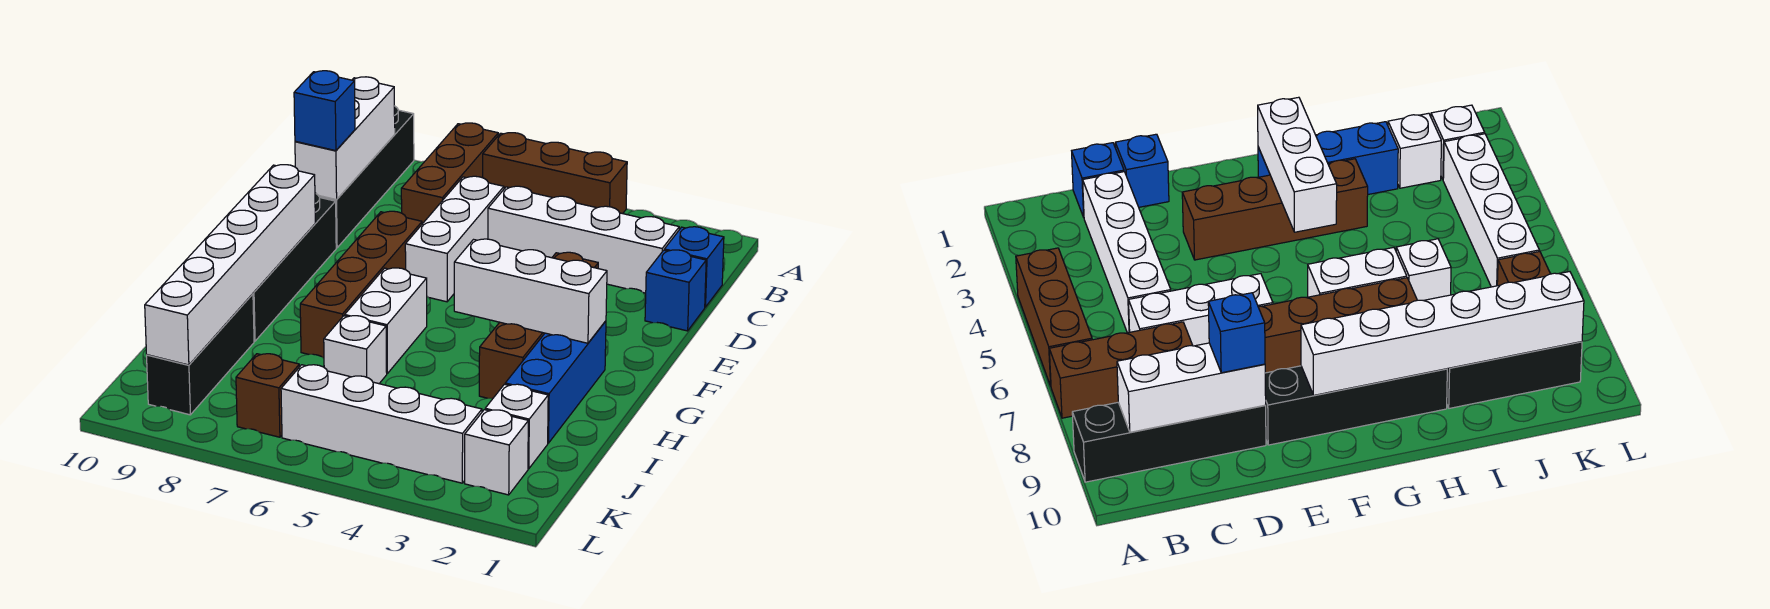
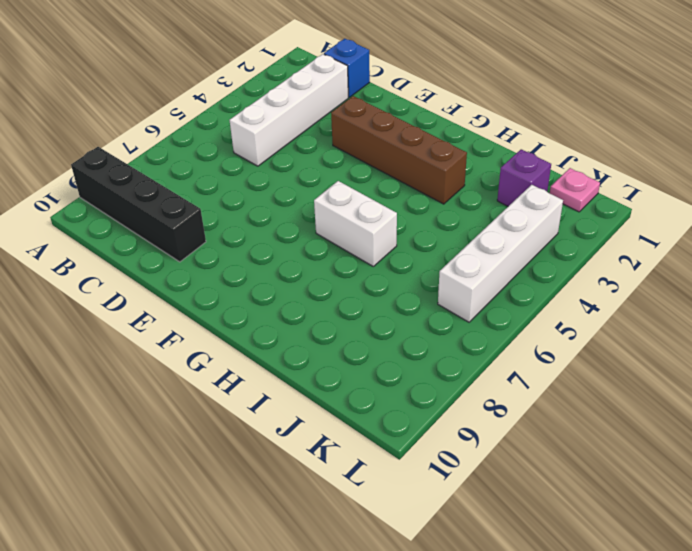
purple brick J2 level 1 -> white brick J2 level 1
pink plate K1 level 1 -> none
none -> brown brick A4:A6 level 1
none -> brown brick A7:C7 level 1
none -> white brick C6:E6 level 1

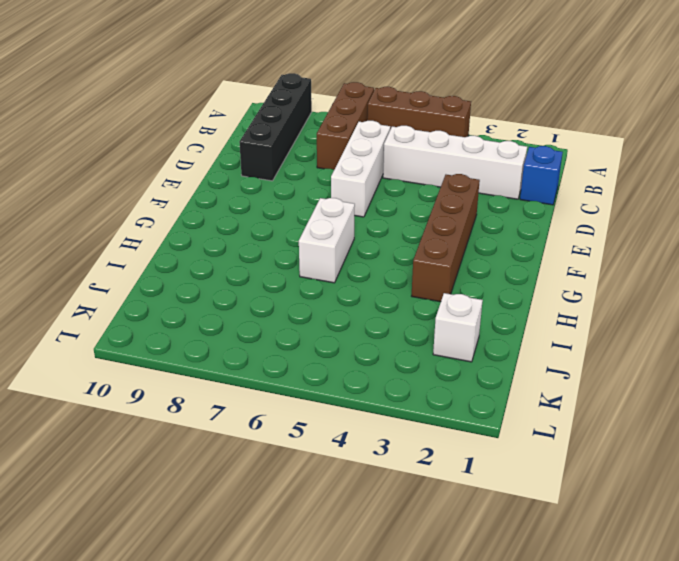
none -> blue brick D1 level 1
none -> brown brick E7:H7 level 1
none -> black brick E9:H9 level 1

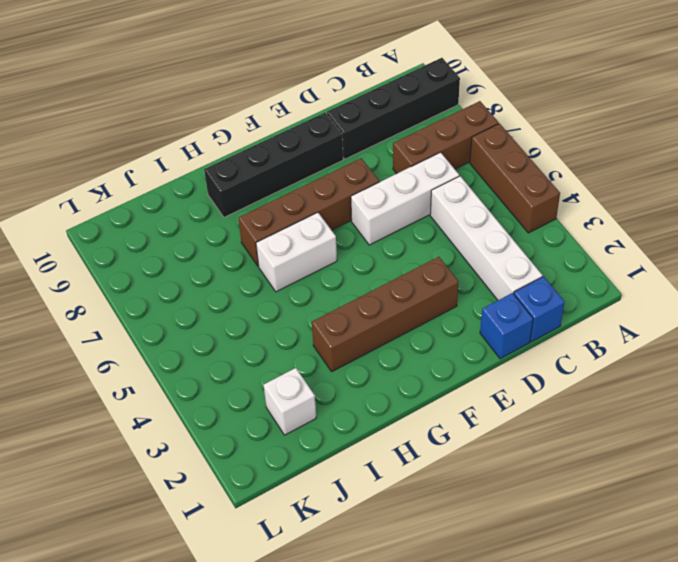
none -> blue brick G2:I2 level 1
none -> white brick I6 level 1
none -> black brick I9:K9 level 1

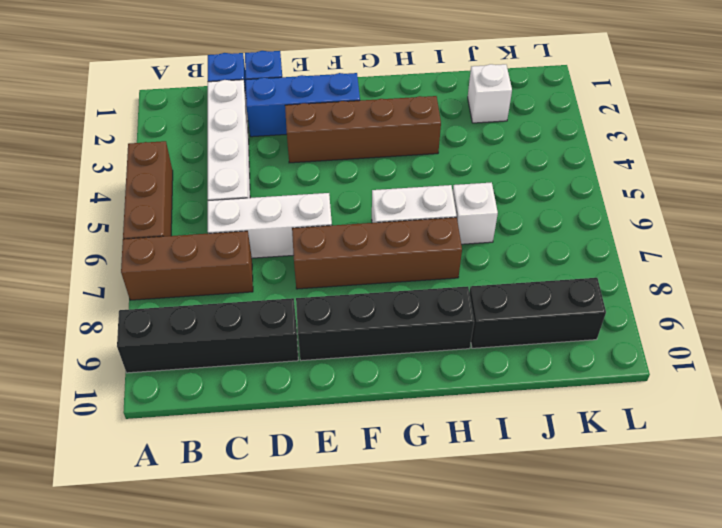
blue brick D2:F2 level 1 -> blue brick G2:I2 level 1
none -> white brick K2 level 1
none -> white brick K3:K6 level 1
none -> brown brick K7 level 1

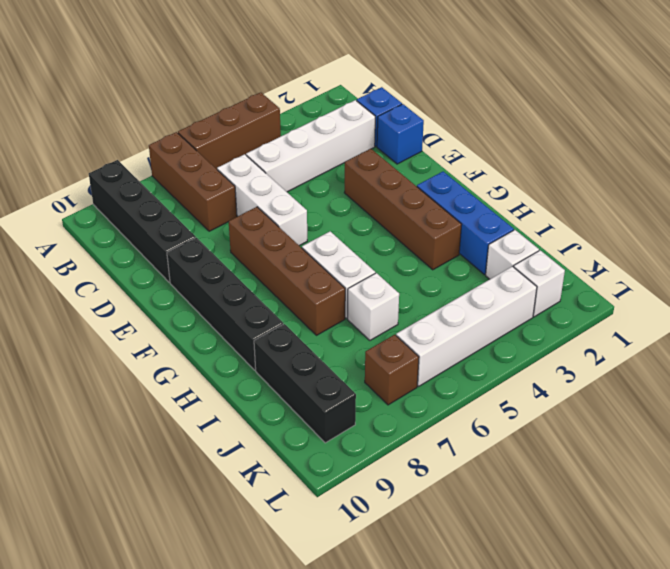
none -> white brick B9:D9 level 2
none -> white brick F9:K9 level 2
none -> white brick G2:G4 level 2

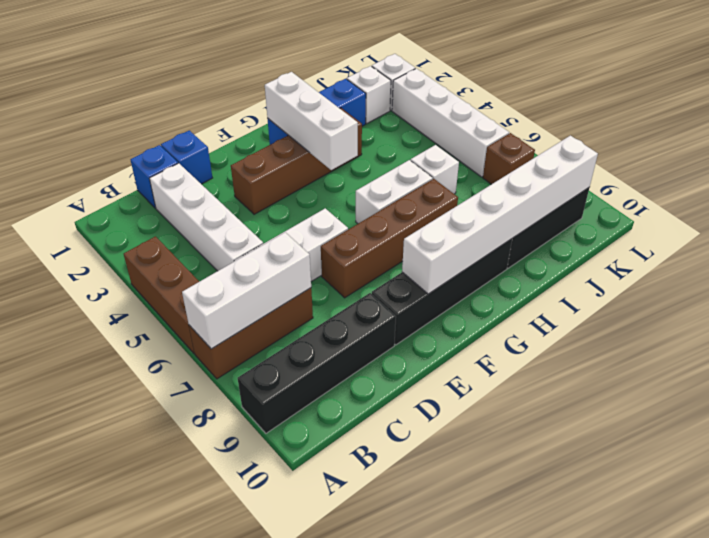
white brick A7:C7 level 2 -> white brick B9:D9 level 2
none -> blue brick D9 level 3

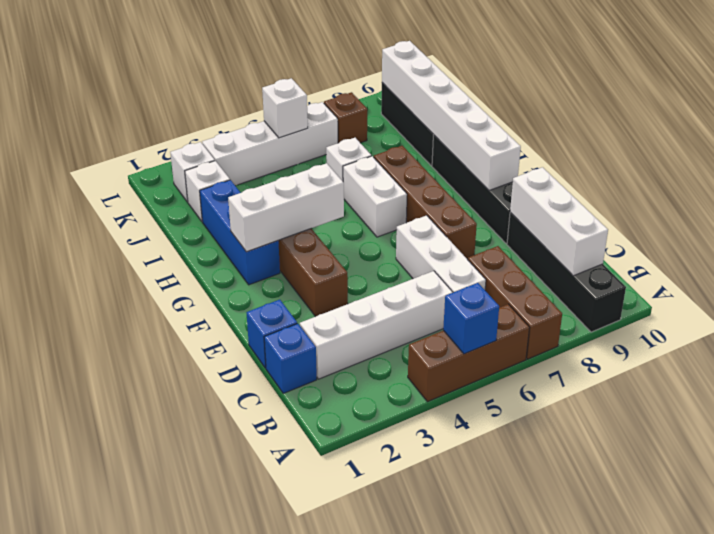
blue brick A5 level 2 -> blue brick D9 level 3
white brick K5 level 2 -> none

